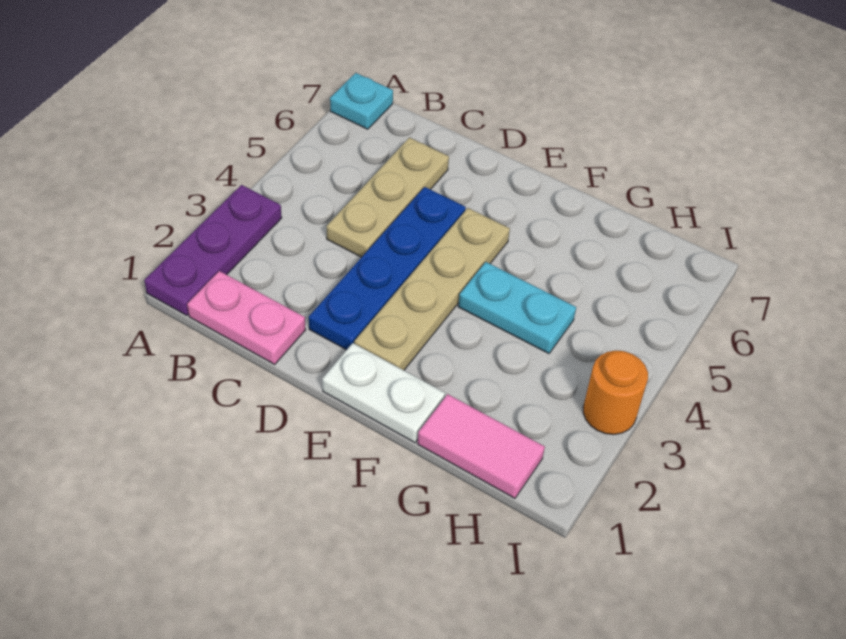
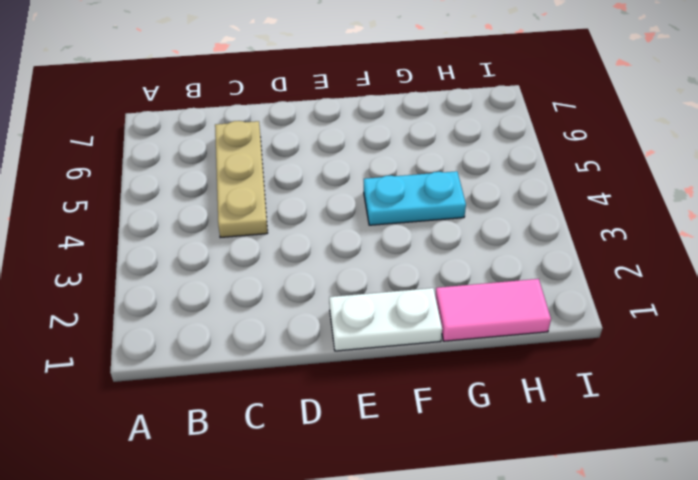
none -> purple plate A1:A3 level 1
none -> cyan plate A7 level 1

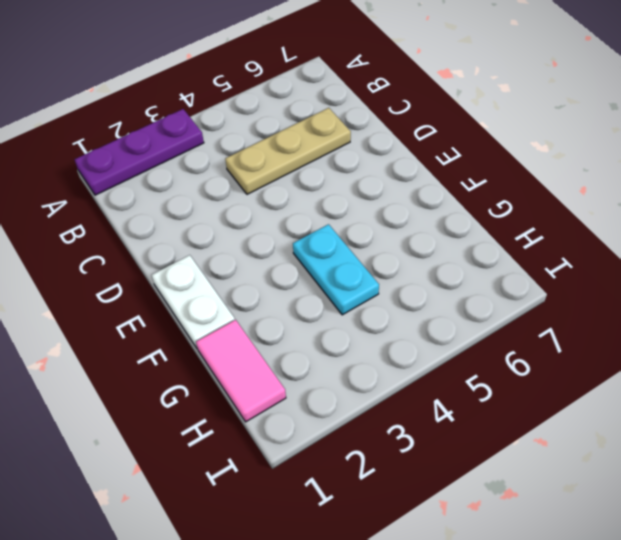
none -> cyan plate A7 level 1
none -> pink plate B1:C1 level 1

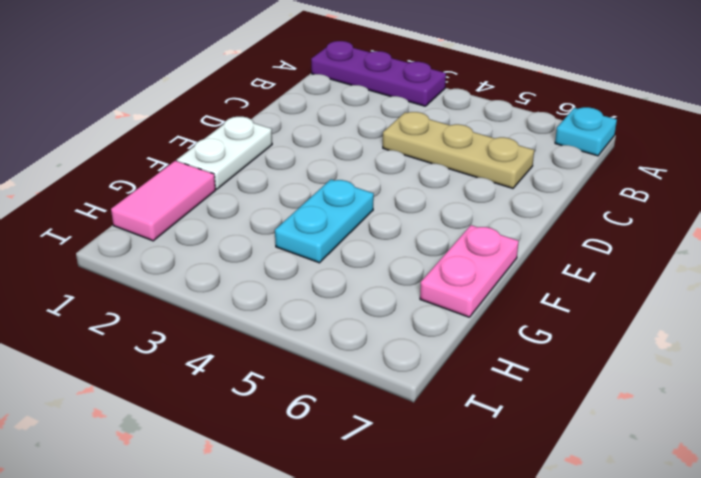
pink plate F7:G7 level 1 -> pink plate B1:C1 level 1
none -> blue plate D2:D5 level 1
none -> tan plate E2:E5 level 1

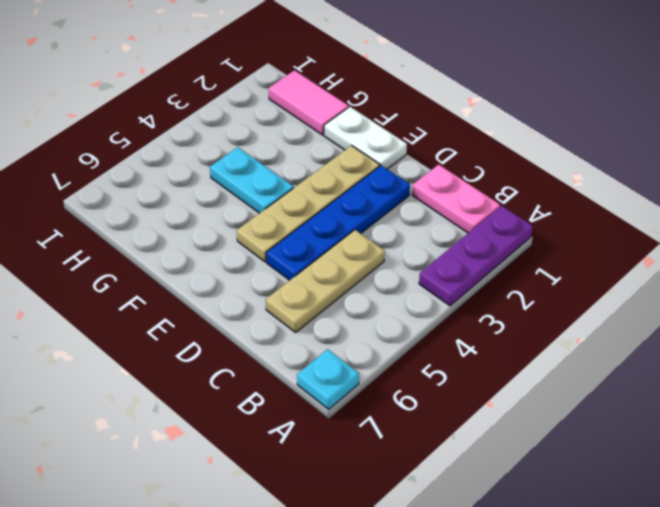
none -> orange round brick I3 level 1

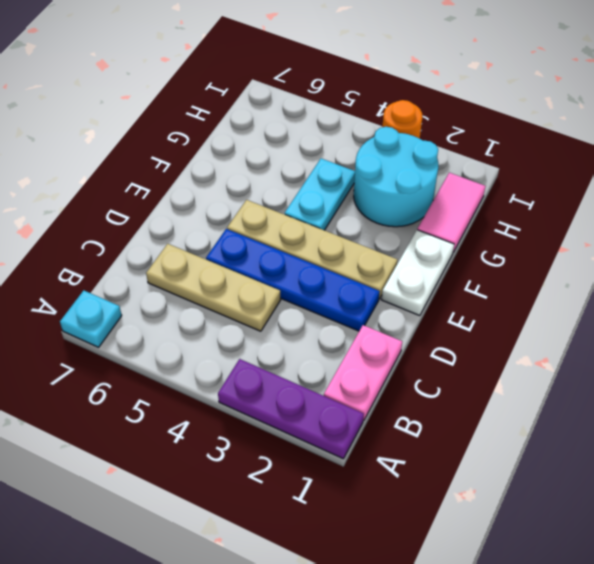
cyan round brick G2:H3 level 1 -> none

